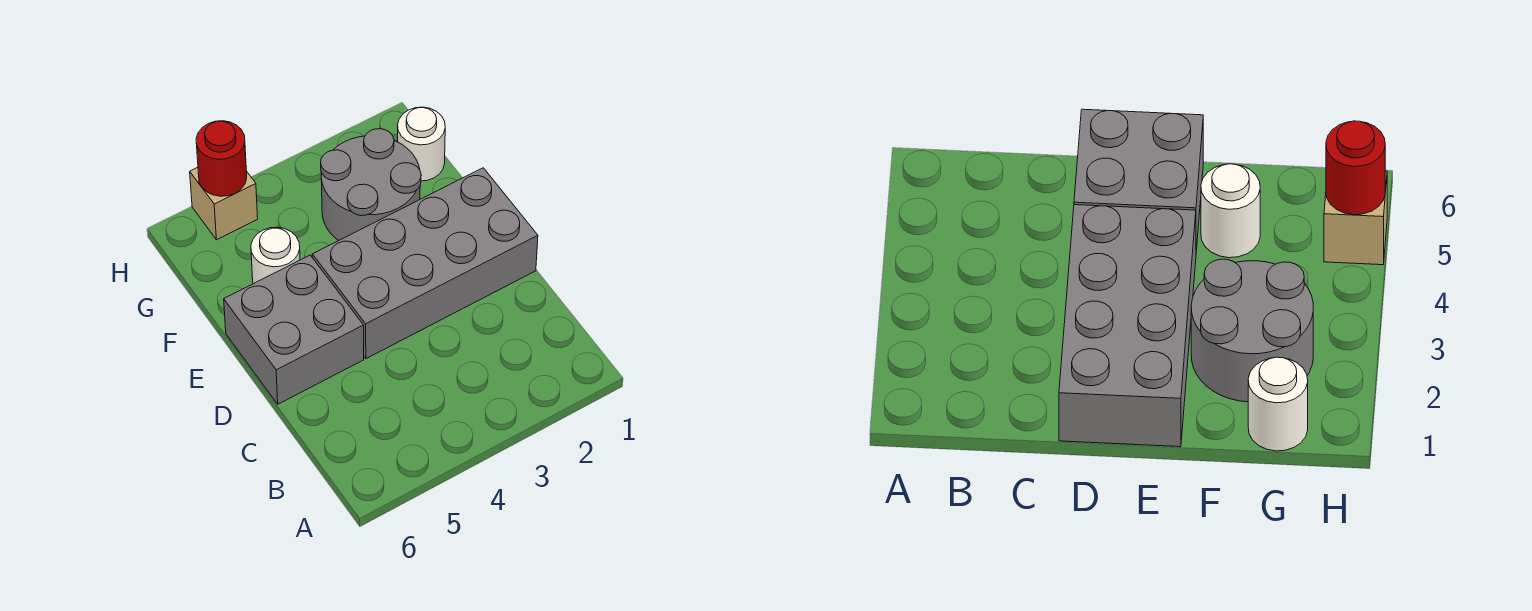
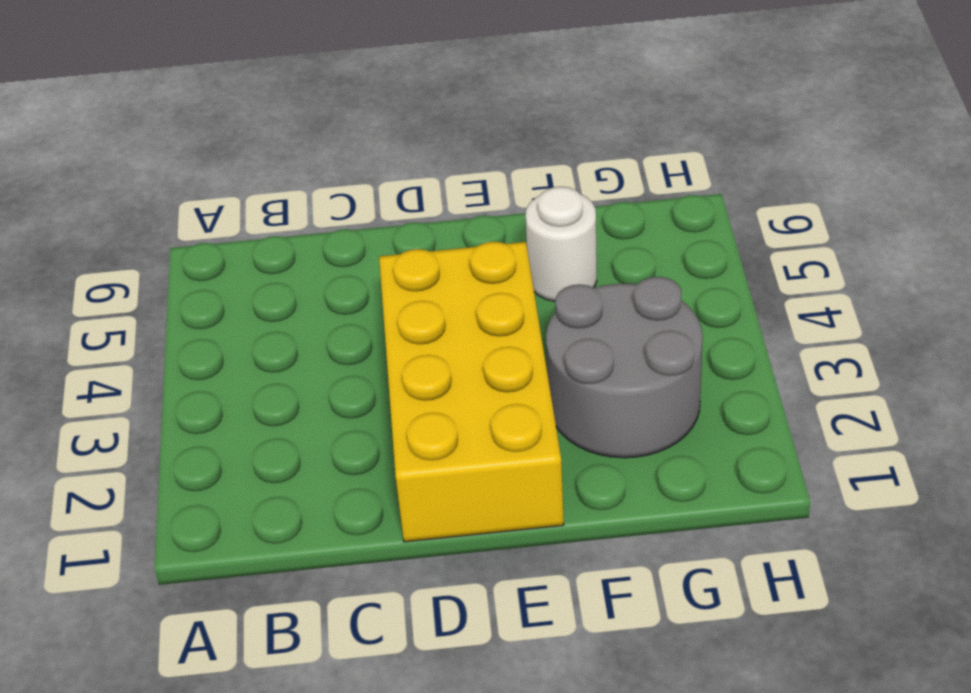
yellow brick D1:E4 level 1 -> grey brick D1:E4 level 1
none -> grey brick D5:E6 level 1
none -> white round brick G1 level 1

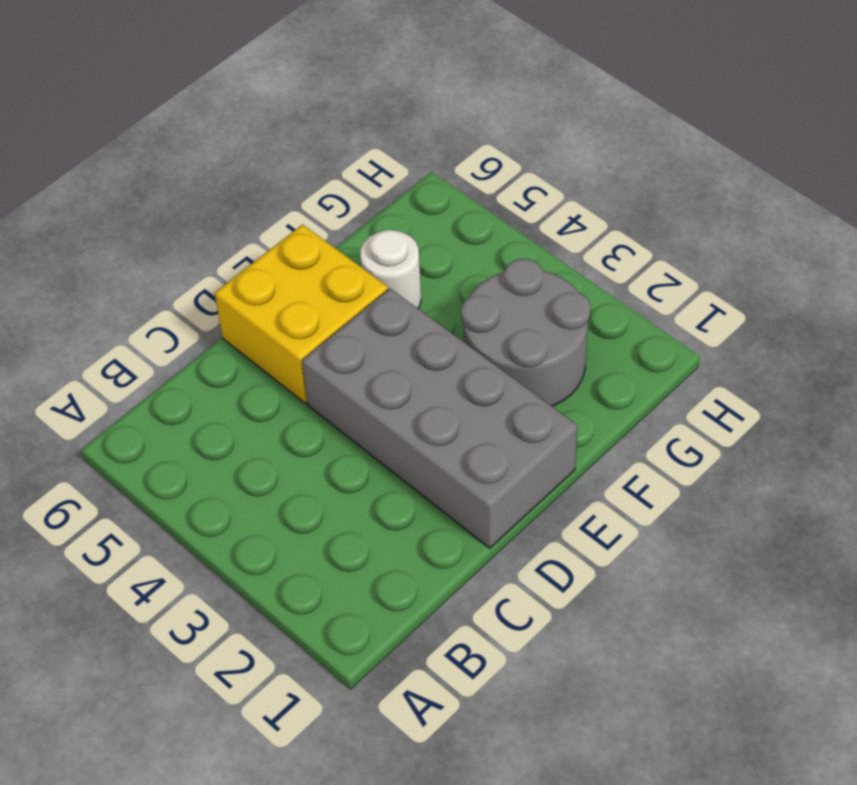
yellow brick D5:E6 level 1 -> grey brick D5:E6 level 1
none -> white round brick G1 level 1
none -> tan brick H5 level 1

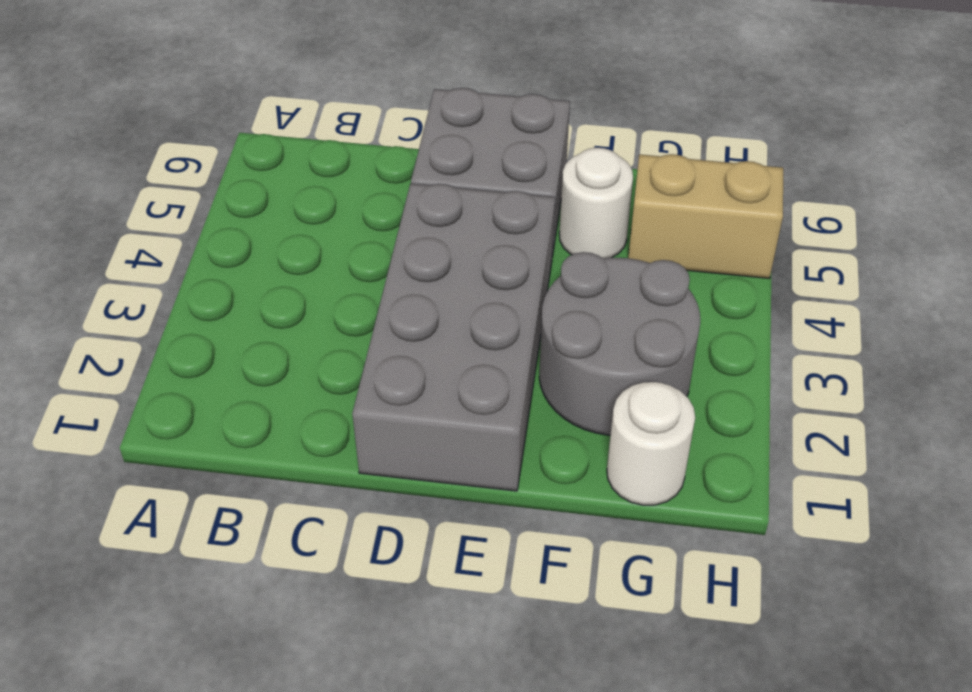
tan brick G5:H5 level 1 -> tan brick H5 level 1
none -> red round brick H5 level 2

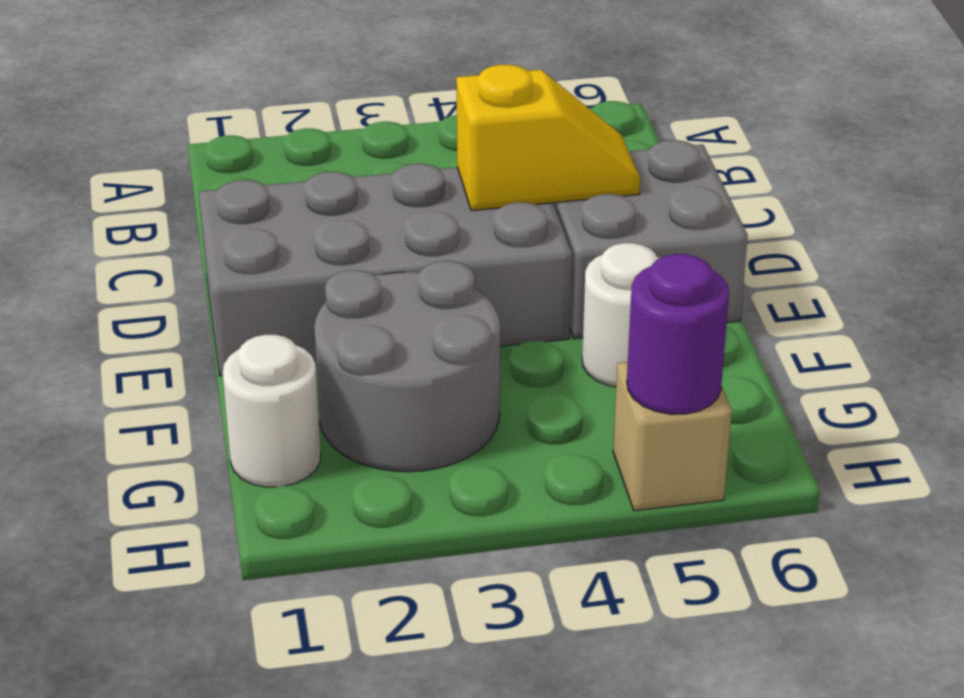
yellow slope D4:D5 level 2 top 4 -> none
purple round brick H5 level 2 -> red round brick H5 level 2

